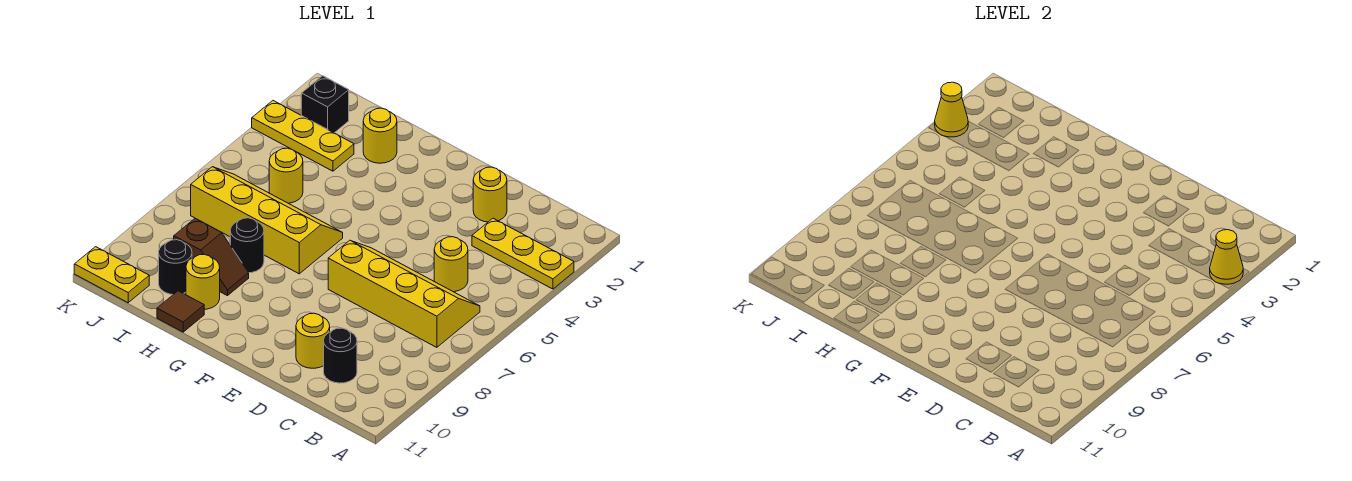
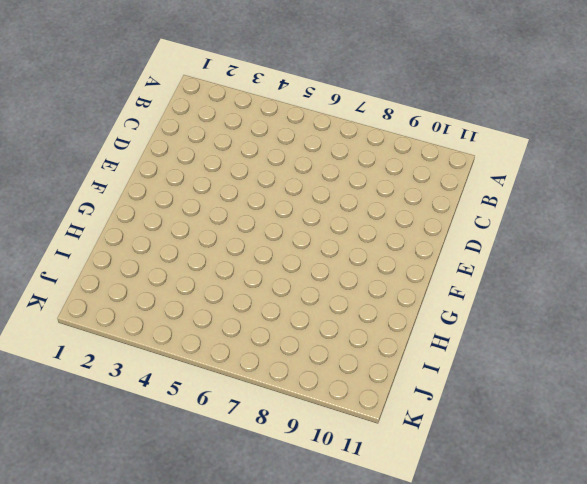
none -> yellow plate A3:C3 level 1
none -> yellow slope B6:E7 level 1 top 7
none -> yellow round brick C5 level 1

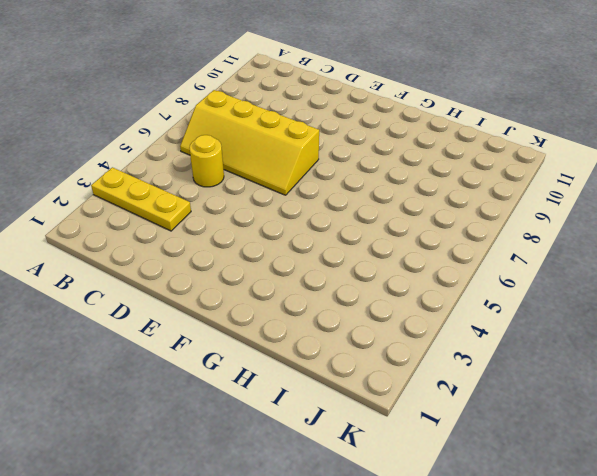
none -> black round brick C10 level 1
none -> yellow round brick D2 level 1
none -> yellow round brick D10 level 1

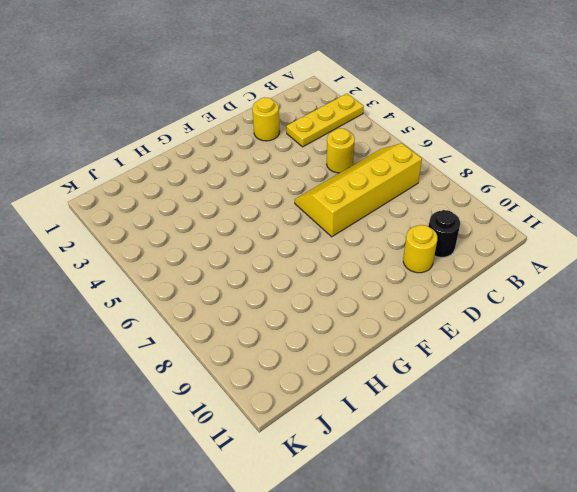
none -> yellow slope G6:J7 level 1 top 7
none -> yellow round brick H2 level 1
none -> black round brick H8 level 1

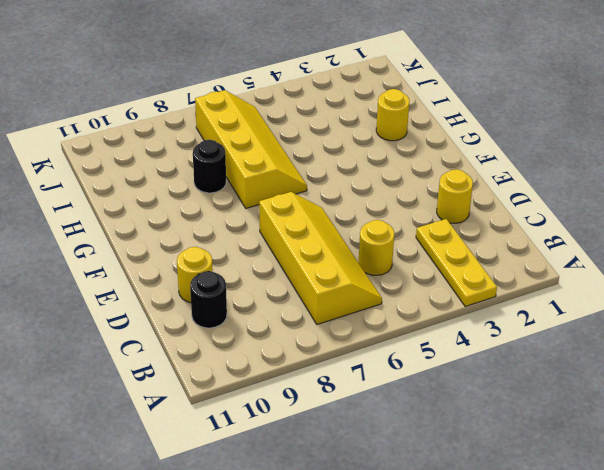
none -> brown slope H9:I9 level 1 top I
none -> yellow round brick H10 level 1
none -> brown tile H11 level 1

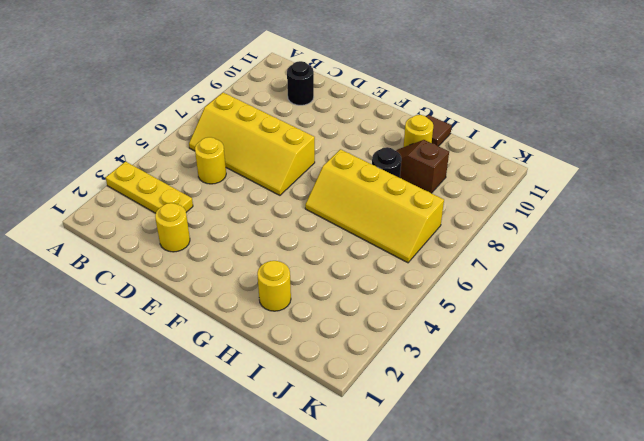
none -> yellow round brick D10 level 1
none -> yellow plate I3:K3 level 1
none -> yellow round brick I5 level 1

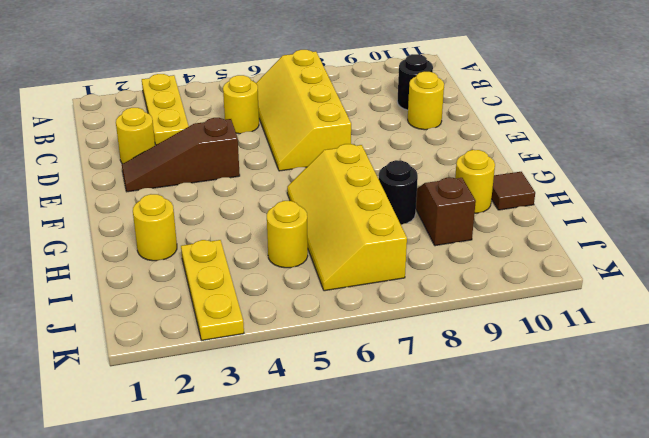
brown slope E2:E4 level 1 top 4 -> none
none -> black round brick I10 level 1
none -> black brick J2 level 1
none -> yellow plate J11:K11 level 1

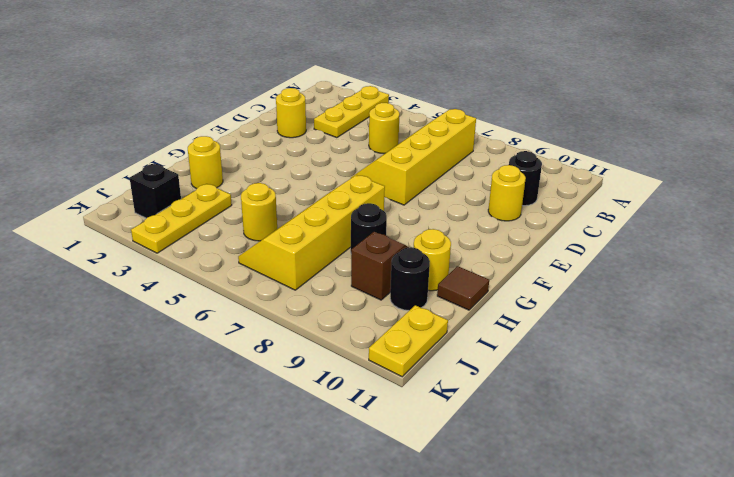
none -> yellow cone A3 level 2
none -> yellow cone K3 level 2

